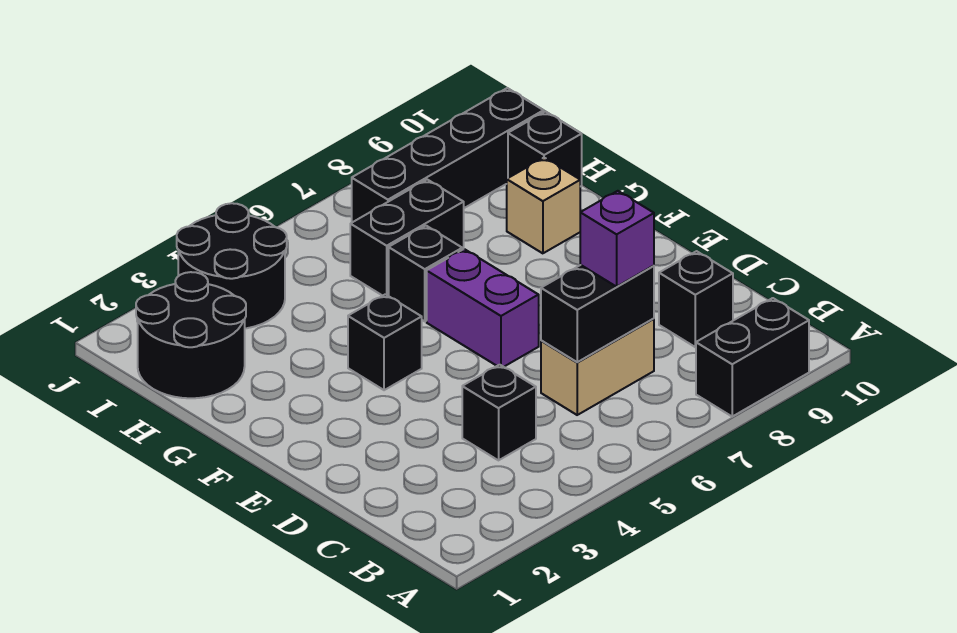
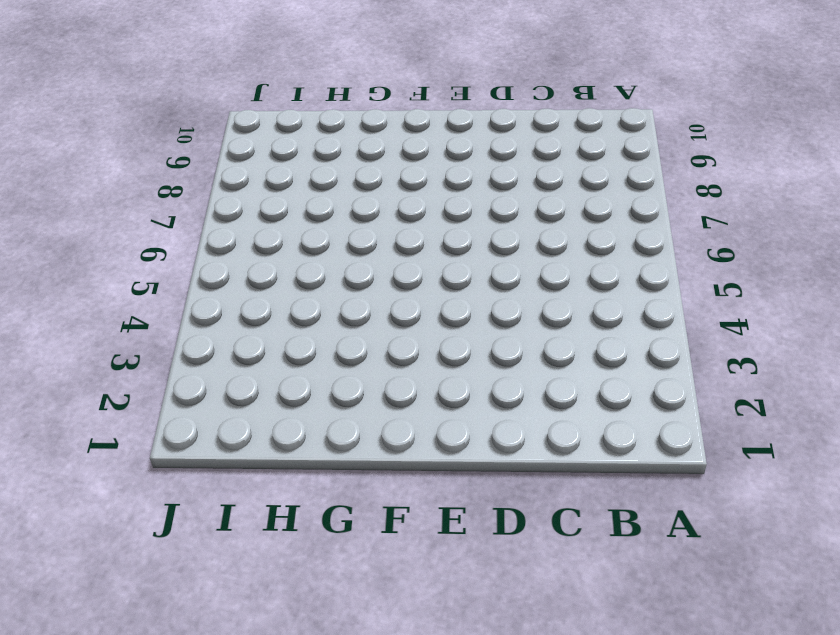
none -> black brick A8:A9 level 1
none -> black brick C4 level 1
none -> tan brick C6:C7 level 1

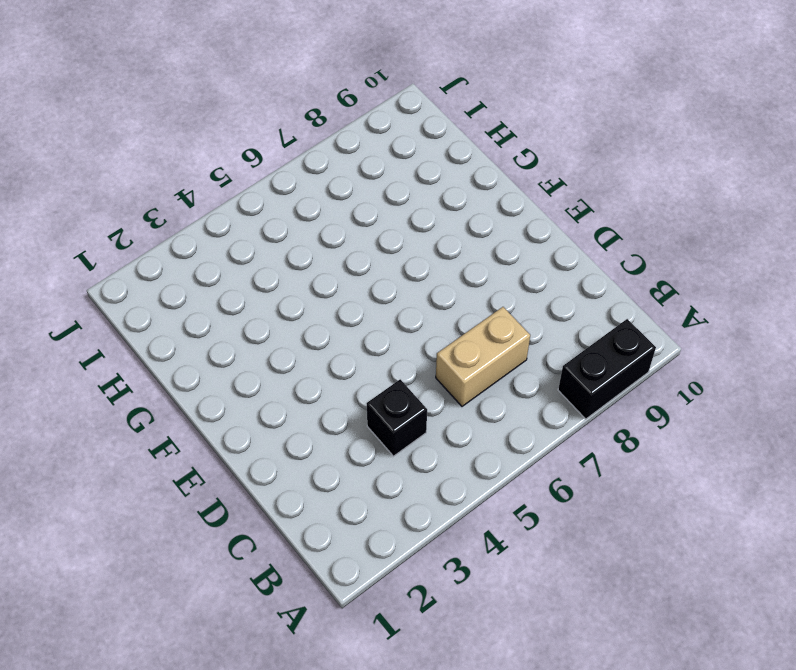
none -> black brick C9 level 1
none -> purple brick E6:F6 level 1
none -> black brick F4 level 1

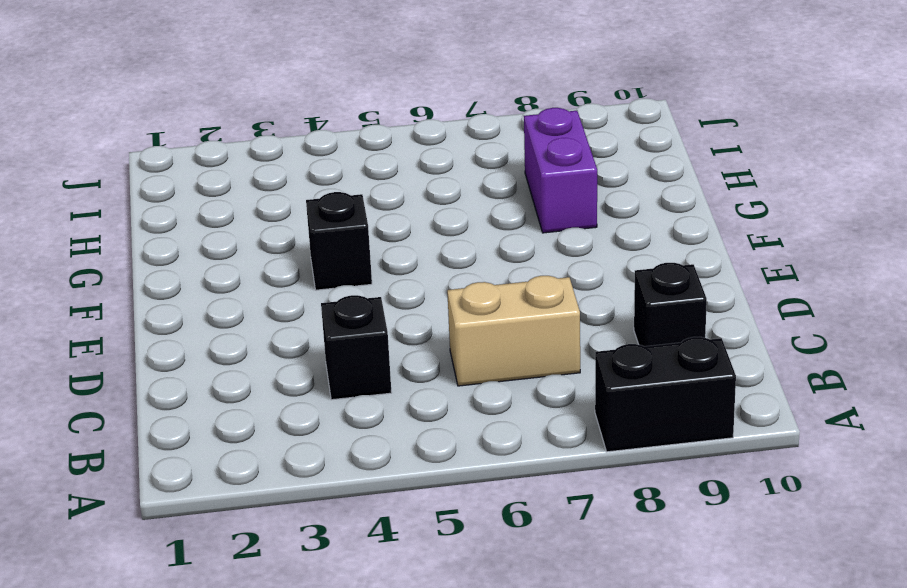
purple brick G8:H8 level 1 -> purple brick E6:F6 level 1
none -> black brick G6 level 1
none -> tan brick G9 level 1
none -> black round brick H1:I2 level 1

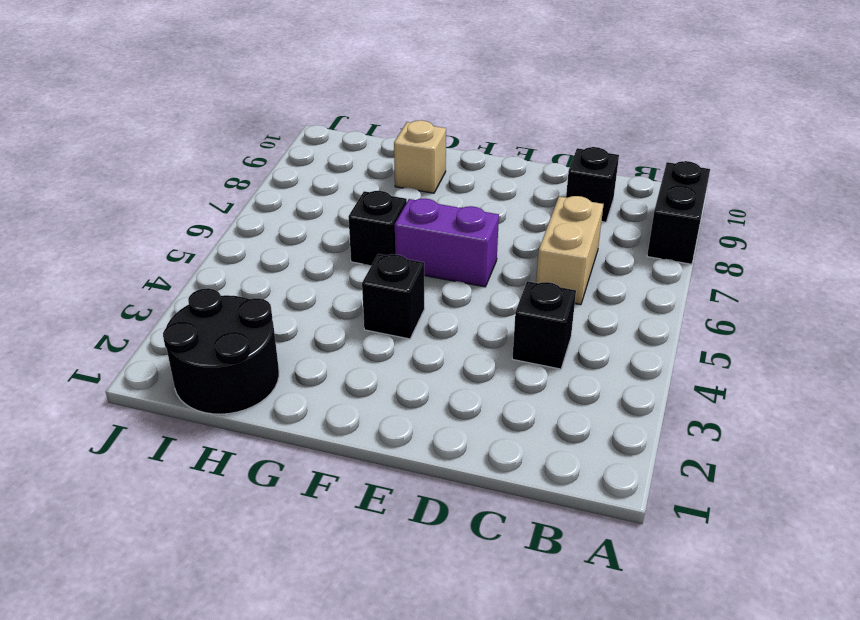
none -> black brick H6:H7 level 1
none -> black brick H10 level 1
none -> black round brick I3:J4 level 1

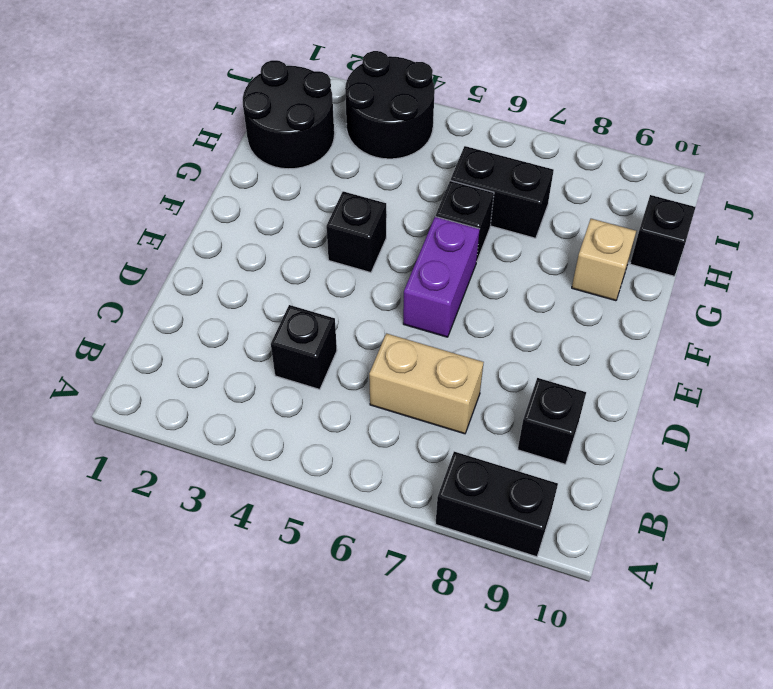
none -> black brick I7:I10 level 1
none -> black brick C6:C7 level 2
none -> purple brick C7 level 3

